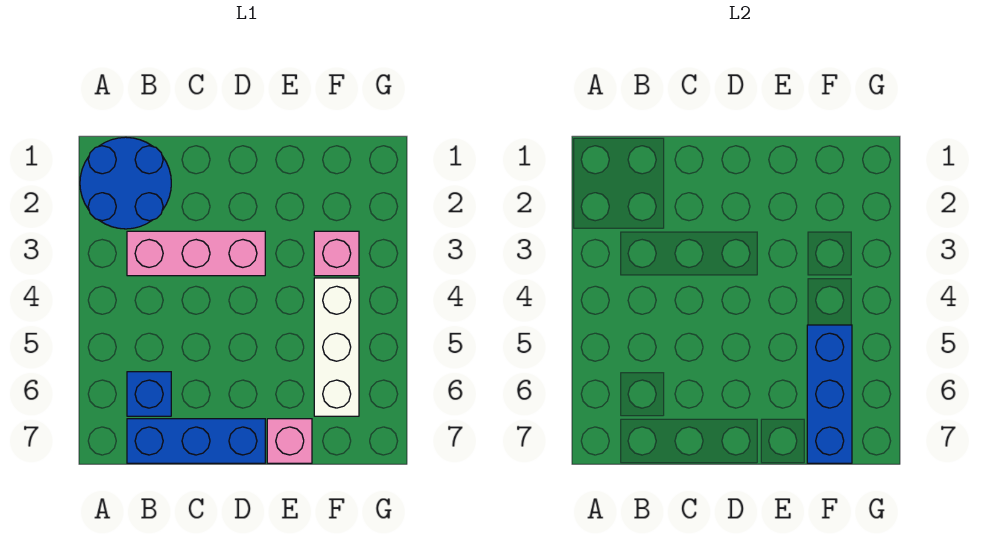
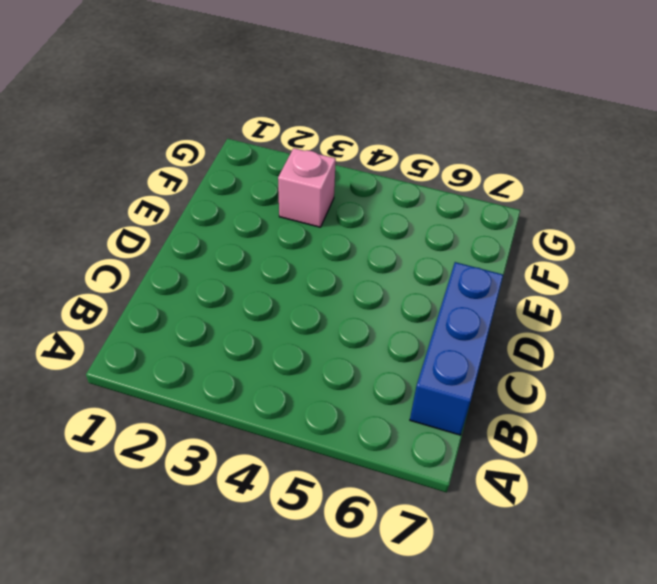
none -> blue round brick A1:B2 level 1
none -> pink brick B3:D3 level 1

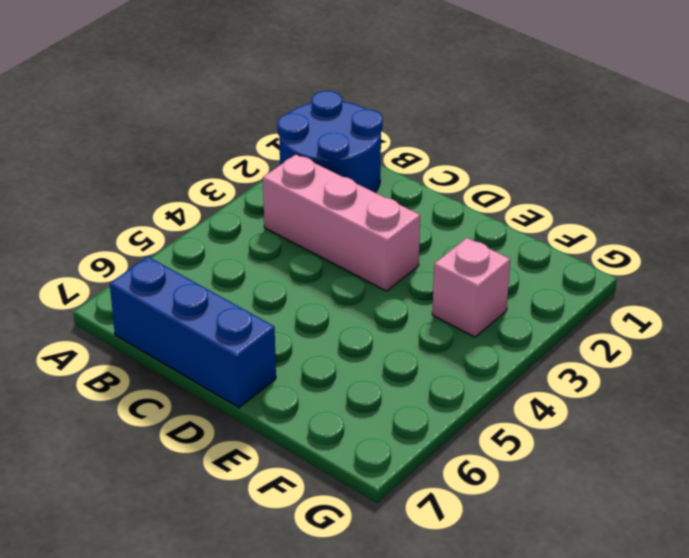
none -> blue brick B6 level 1
none -> pink brick E7 level 1

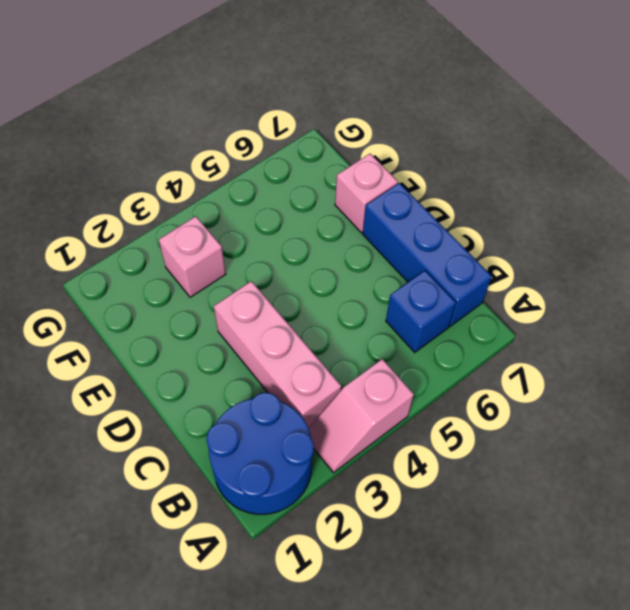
pink slope A3:A4 level 1 top 4 -> none
none -> white brick F4:F6 level 1
none -> blue brick F5:F7 level 2

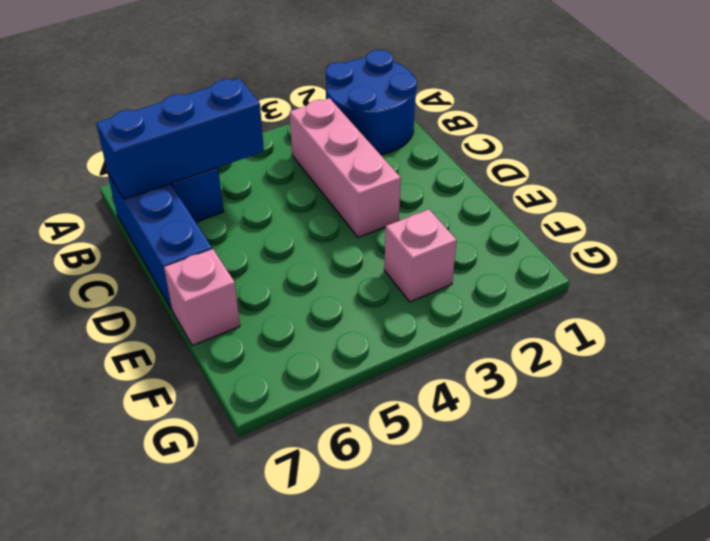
blue brick B5:B7 level 2 -> blue brick F5:F7 level 2
none -> white brick F4:F6 level 1

